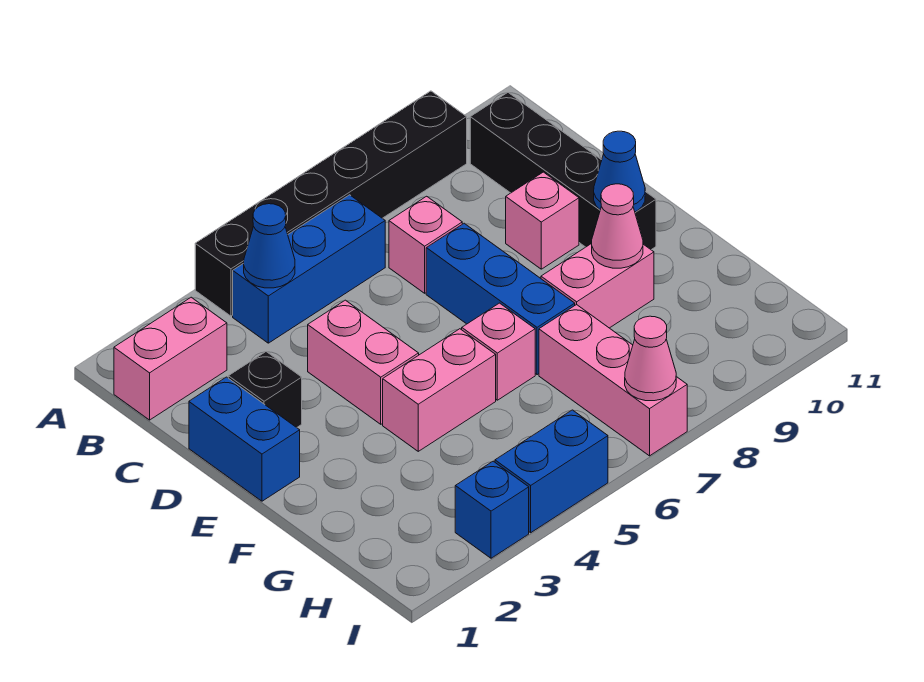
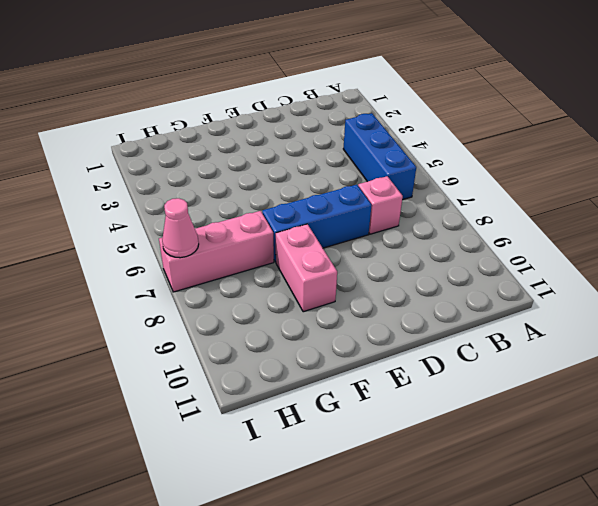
none -> black brick A4:A9 level 1
none -> pink brick B1:B2 level 1
none -> black brick B10:E10 level 1

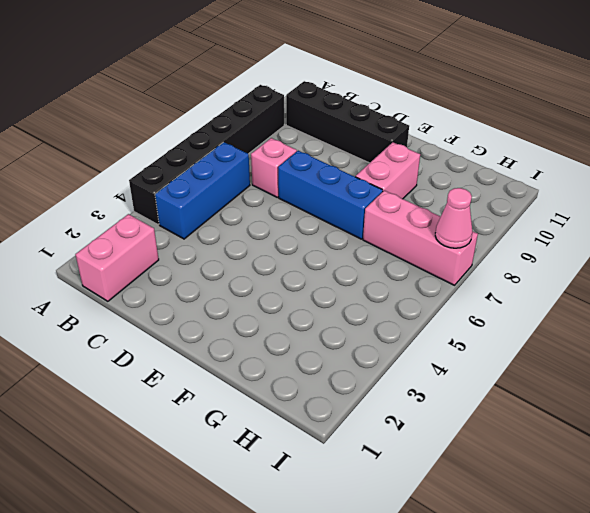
none -> blue brick D1:E1 level 1
none -> black brick D2 level 1
none -> pink brick D4:E4 level 1

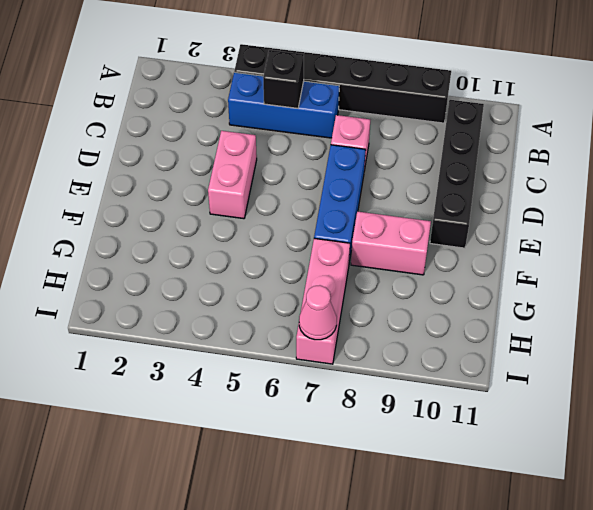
black brick B5 level 2 -> black brick D2 level 1
none -> pink brick B1:B2 level 1
none -> blue brick D1:E1 level 1
none -> pink brick D9 level 1

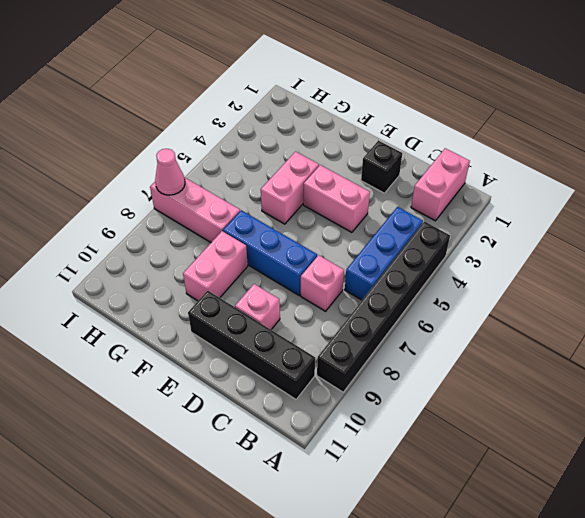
none -> blue brick D1:E1 level 1
none -> pink brick F6 level 1
none -> blue brick I3 level 1

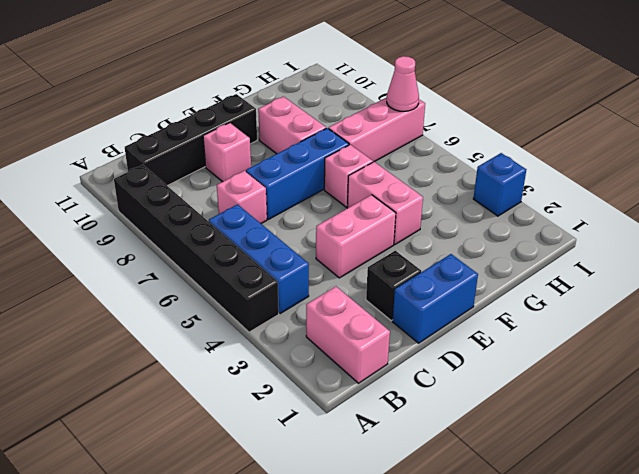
none -> blue brick I4:I5 level 1
none -> blue cone B4 level 2
none -> blue cone E10 level 2

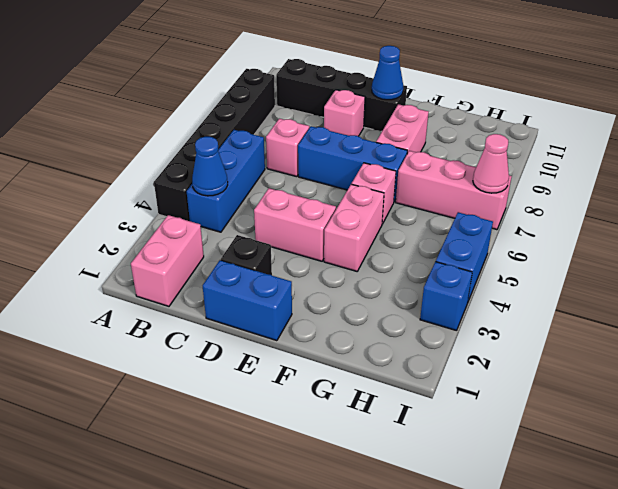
none -> pink cone F9 level 2

